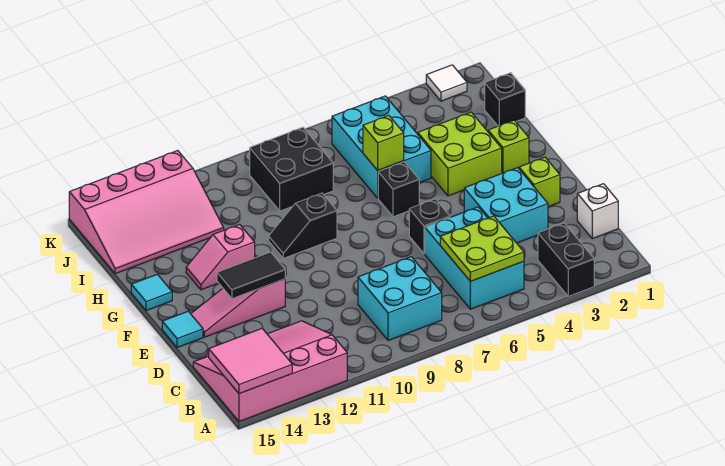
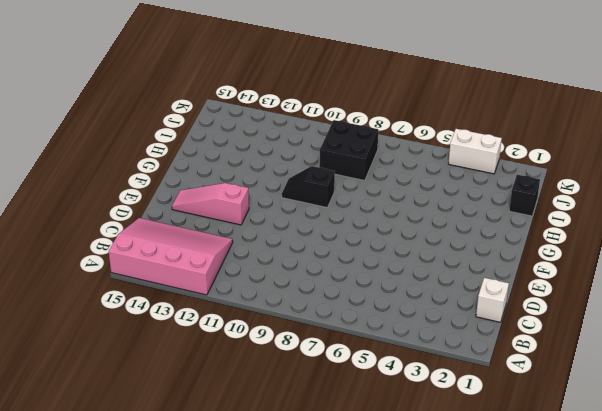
white brick K3:K4 level 1 -> none
none -> black brick A3:B3 level 1
none -> cyan brick B5:D6 level 1
none -> cyan brick B8:C9 level 1

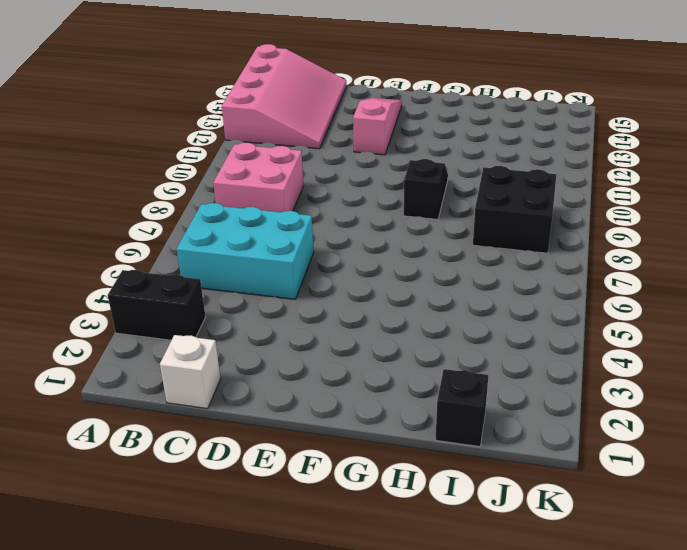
pink brick B8:C9 level 1 -> cyan brick B8:C9 level 1
none -> cyan brick D3:E4 level 1
none -> lime brick E2 level 1
none -> black brick E6 level 1

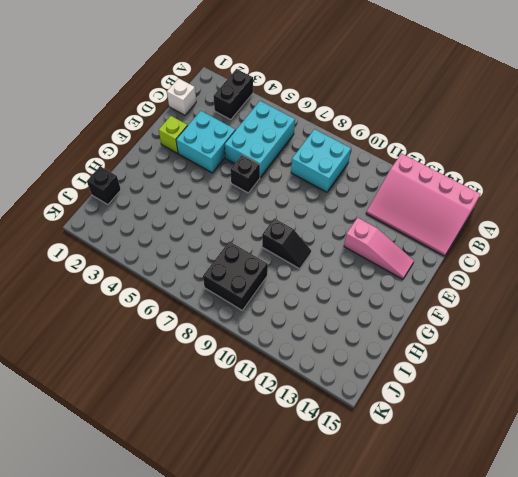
none -> cyan tile E15 level 1
none -> lime brick G2 level 1
none -> lime brick G3:H4 level 1

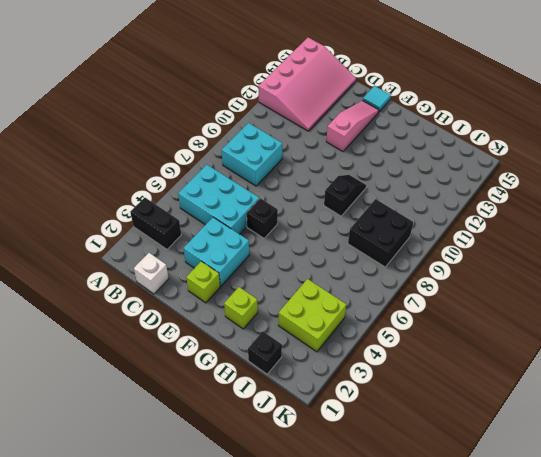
lime brick I3:J4 level 1 -> lime brick G3:H4 level 1
none -> black brick G6 level 1
none -> pink slope G12:G13 level 1 top 12
none -> cyan tile G15 level 1

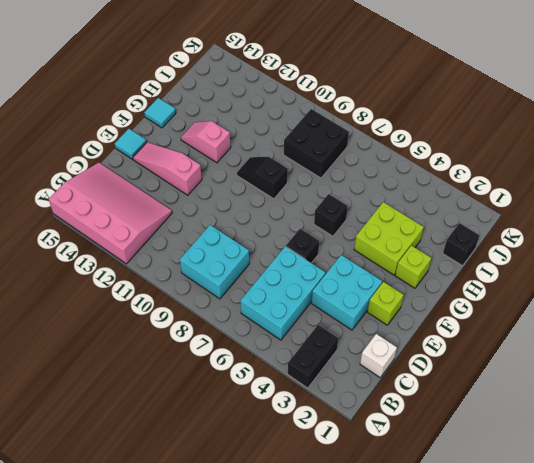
none -> cyan brick H5:J6 level 1
none -> pink slope I12:K15 level 1 top K
none -> white tile K2 level 1

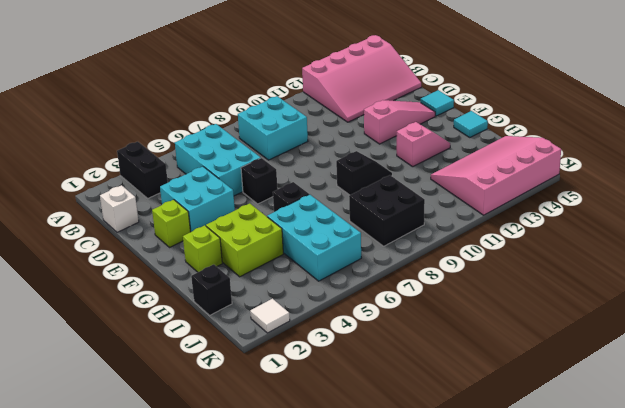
none -> pink tile A14:B15 level 2
none -> lime plate B5:C6 level 2
none -> black tile E12:E13 level 2

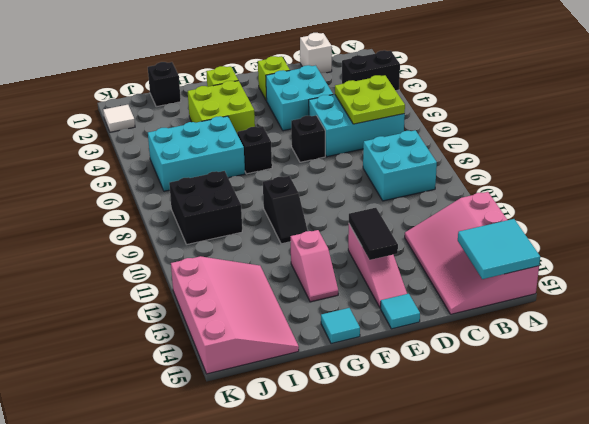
cyan tile A14:B15 level 2 -> pink tile A14:B15 level 2
none -> lime brick H6 level 2

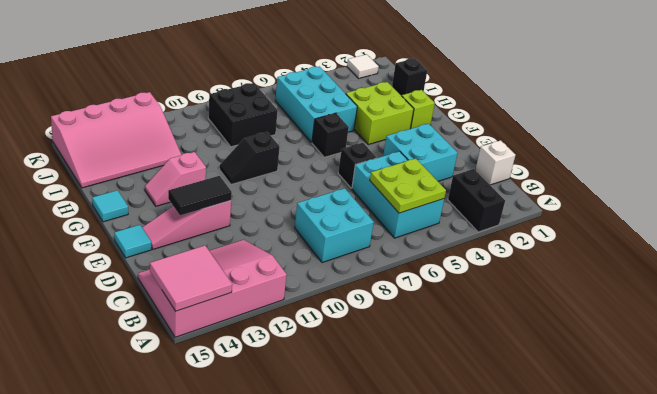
none -> lime brick E2 level 1
none -> lime brick H6 level 2

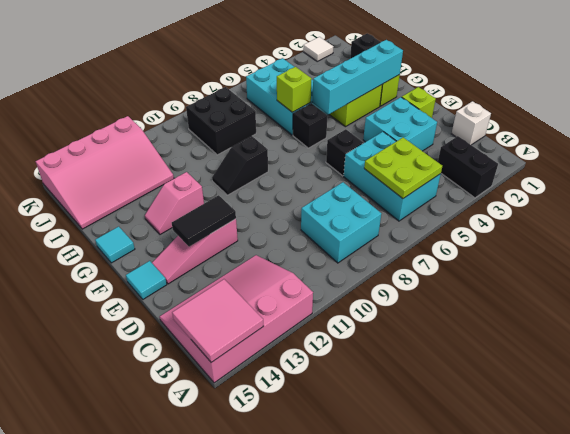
cyan brick G2:G5 level 2 -> none

